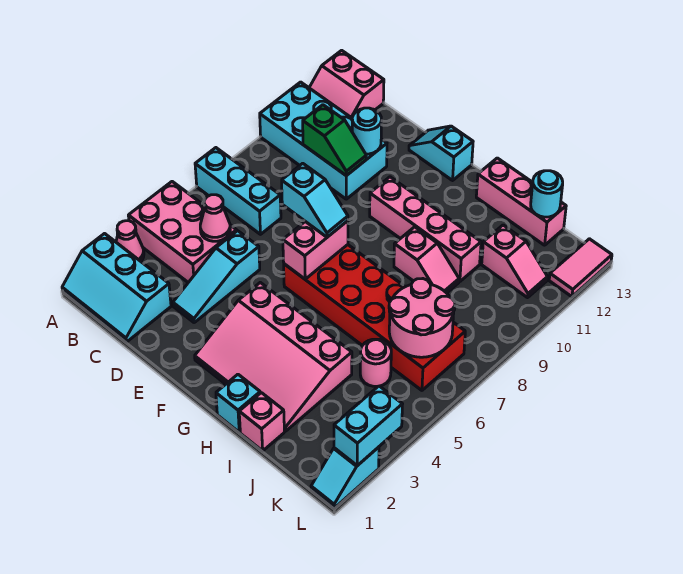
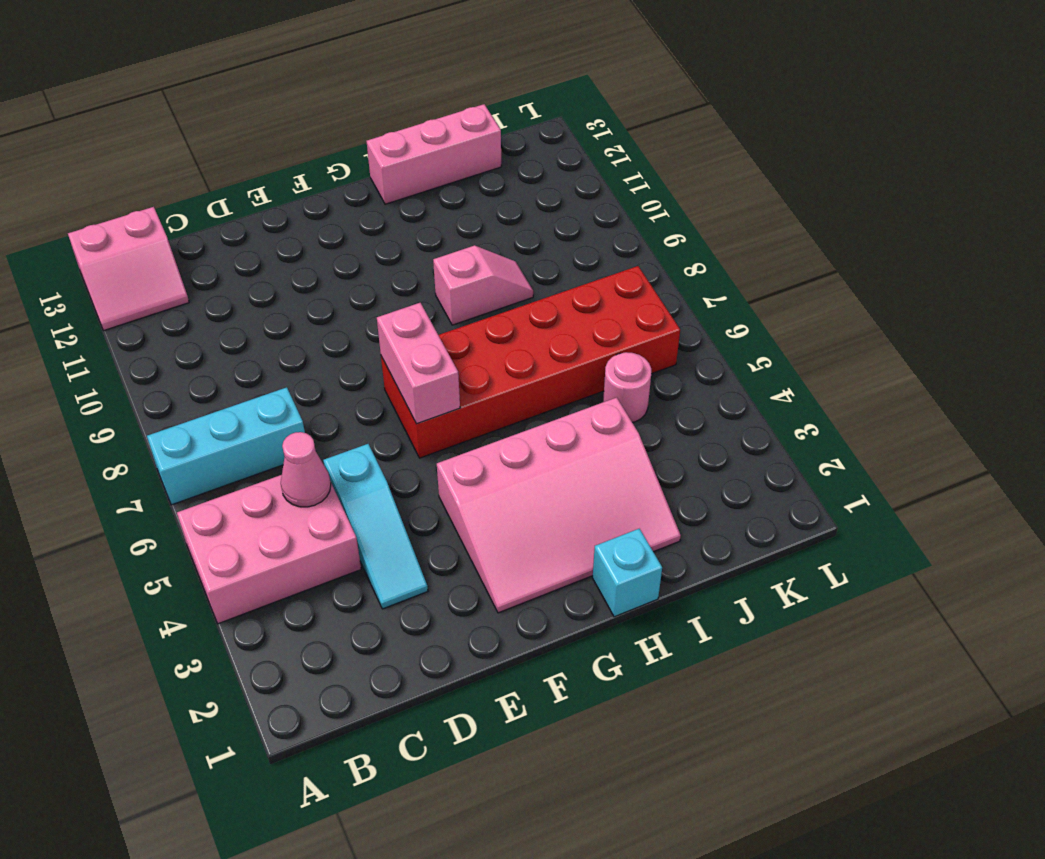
none -> cyan slope A1:C2 level 1 top 2
none -> pink cone A3 level 1
none -> cyan brick A10:D11 level 1

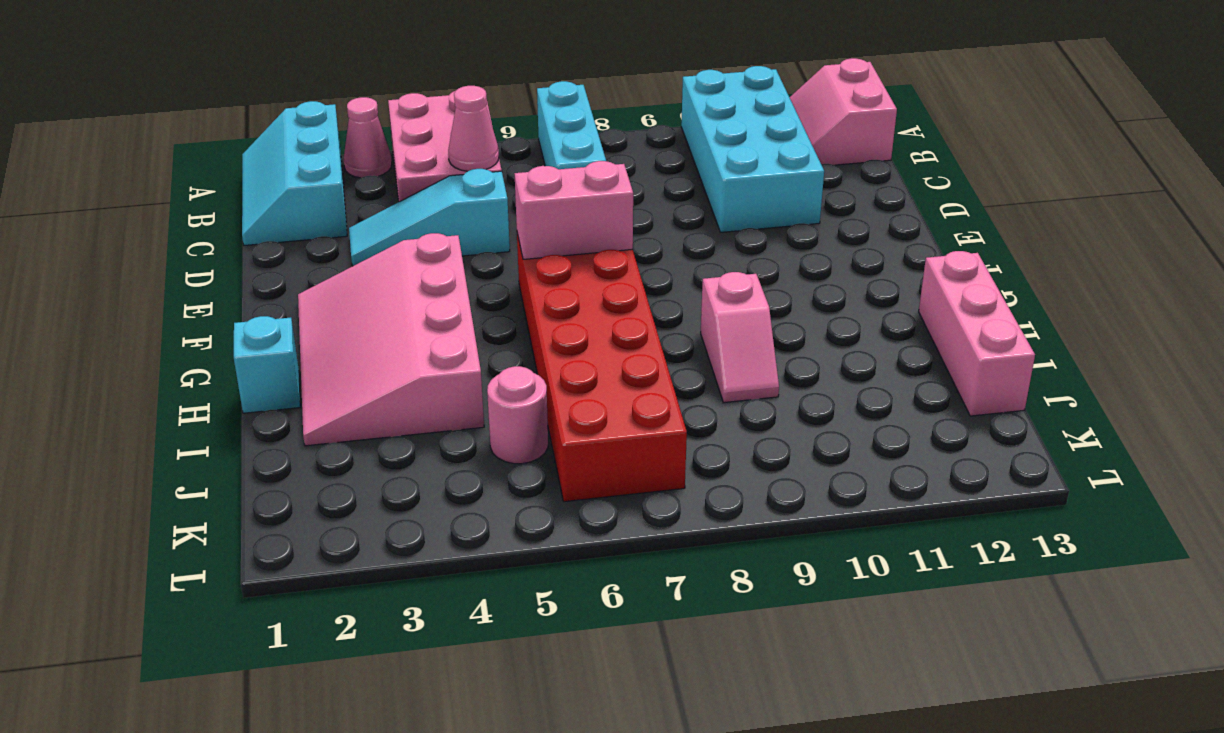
none -> cyan slope E13:F13 level 1 top F
none -> pink brick F10:I10 level 1
none -> pink brick I1 level 1

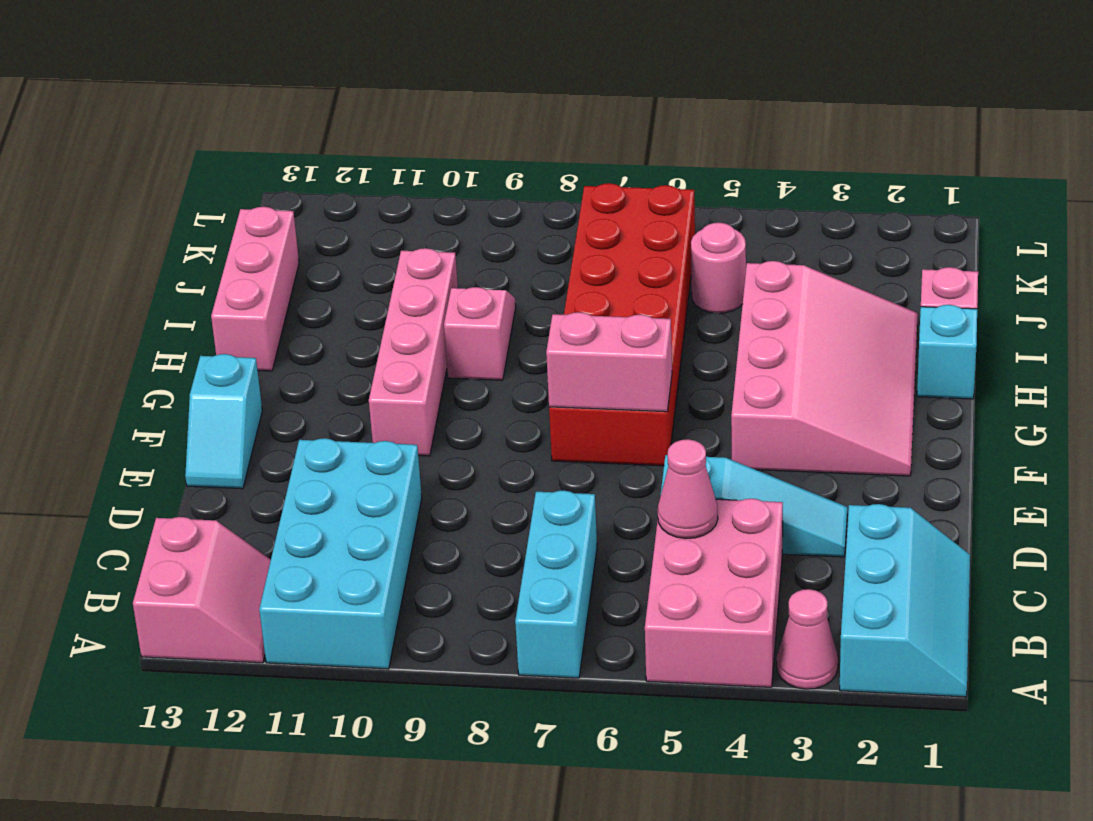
none -> pink slope J11:K11 level 1 top J
none -> cyan slope L1:L2 level 1 top 2
none -> pink tile L12:L13 level 1

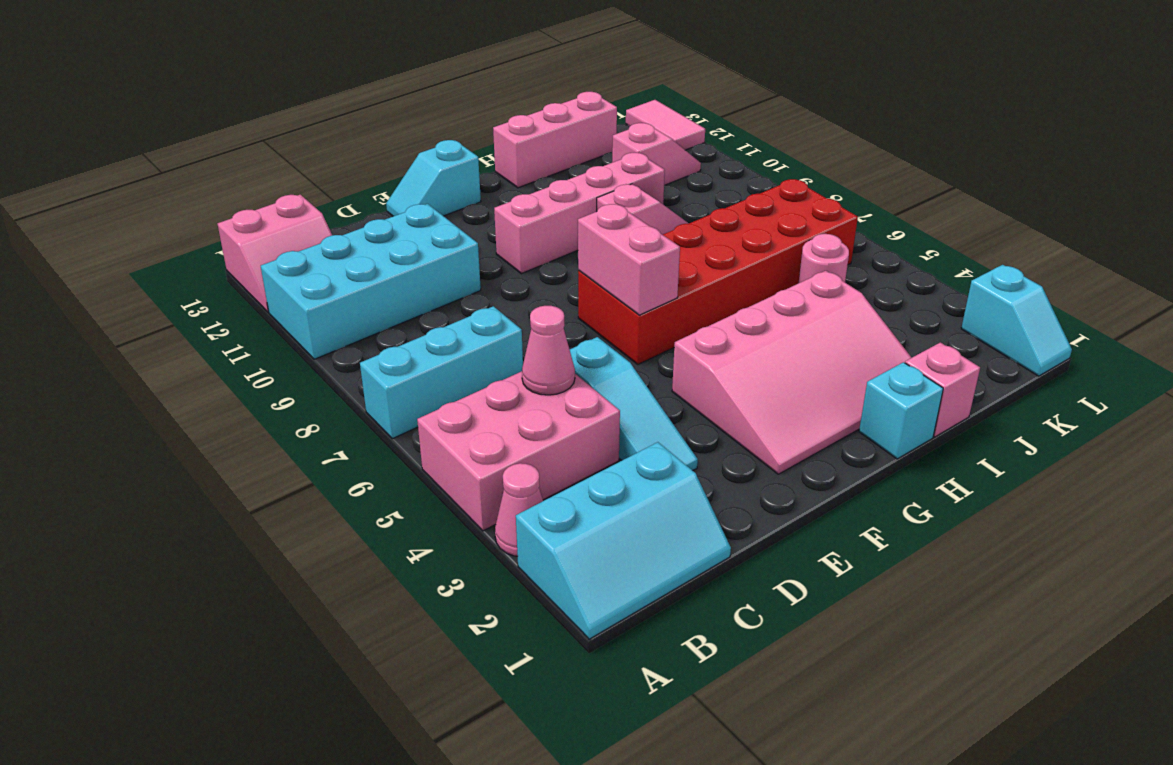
none -> green slope C10:D10 level 2 top C
none -> cyan round brick D11 level 2
none -> pink round brick J6:K7 level 2

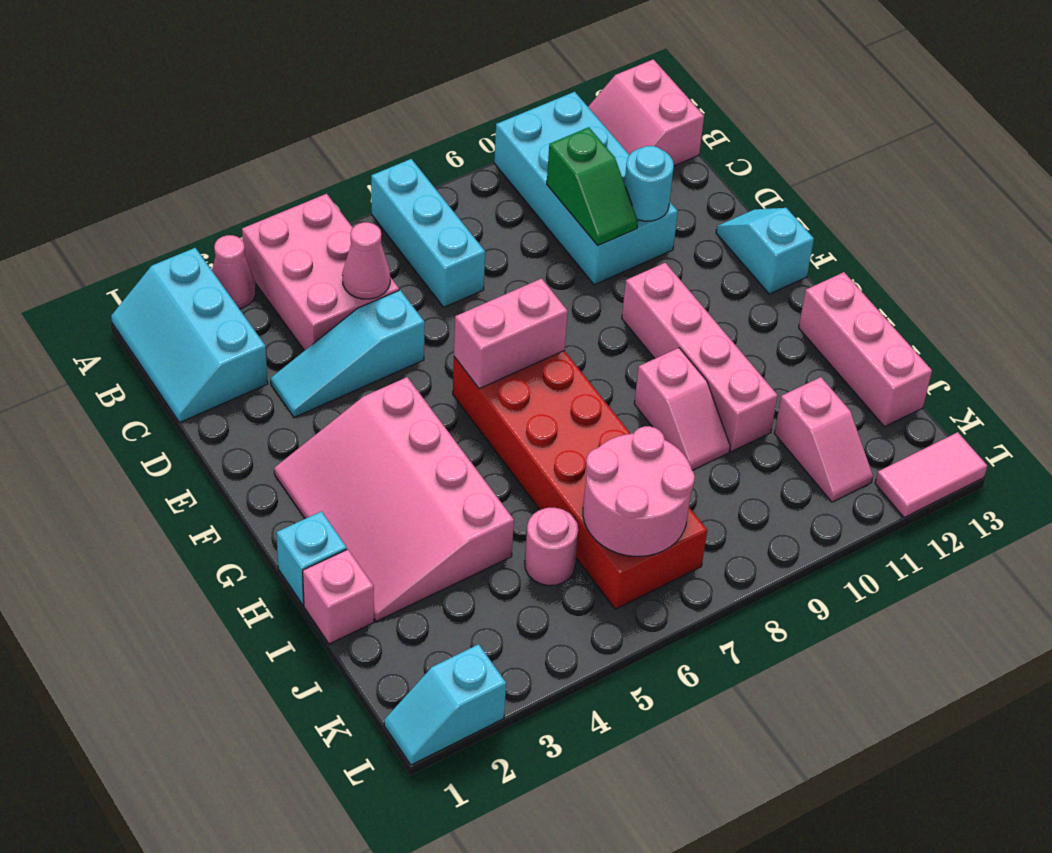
none -> cyan round brick J13 level 2
none -> cyan brick L2:L3 level 2
none -> cyan slope E7:F7 level 3 top E

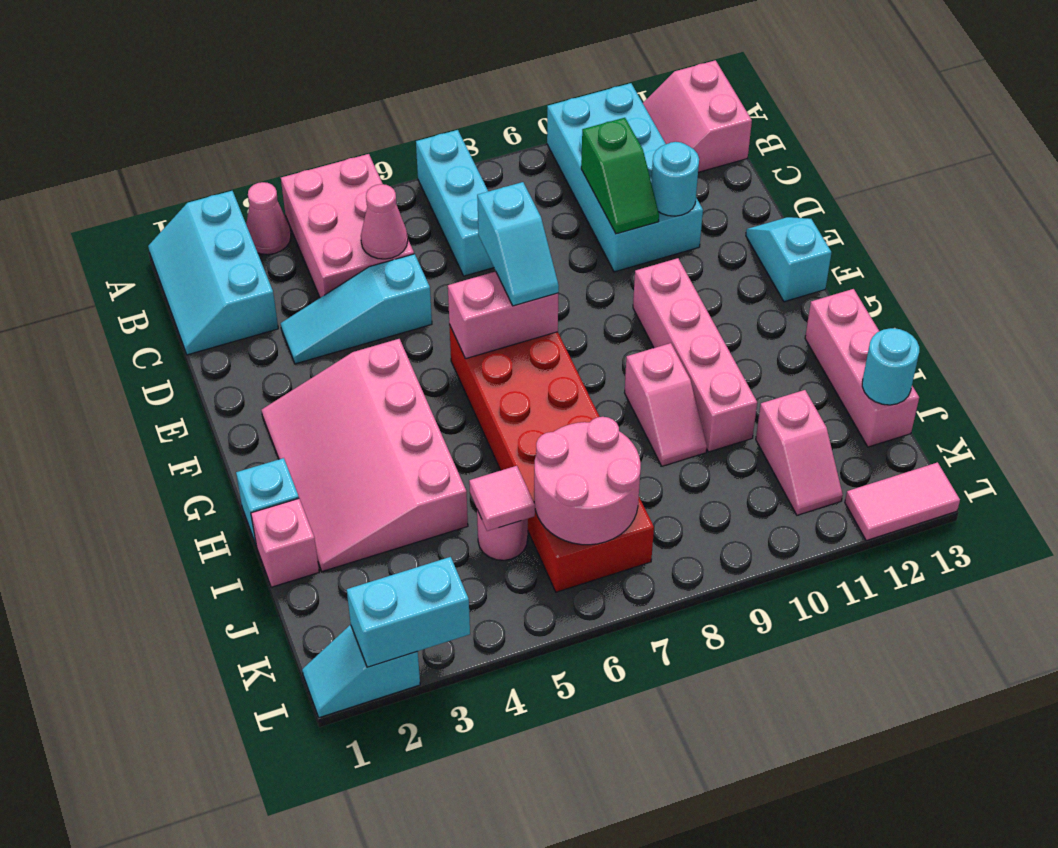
pink tile J5 level 2 -> none

